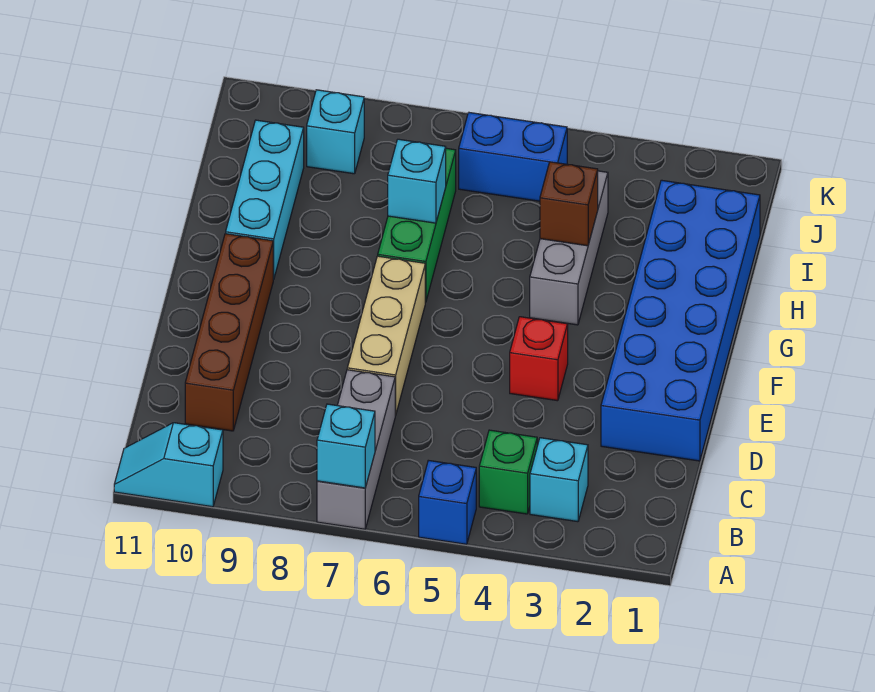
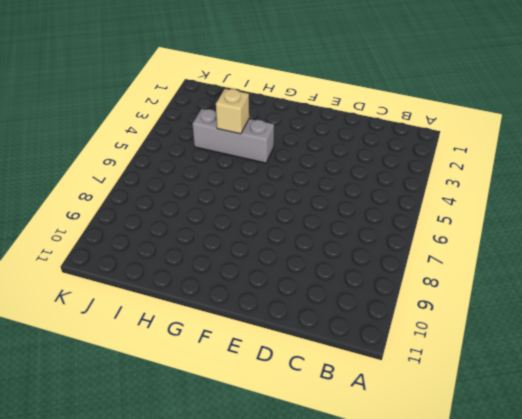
tan brick H4 level 2 -> brown brick H4 level 2
none -> blue brick A5 level 1
none -> grey brick A7:C7 level 1
none -> cyan slope A10:A11 level 1 top 10

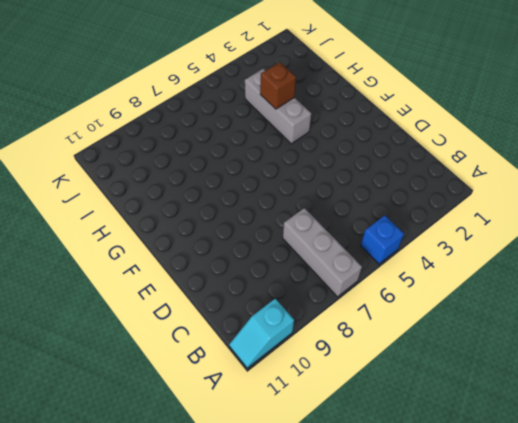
none -> cyan brick B3 level 1
none -> green brick B4 level 1
none -> brown brick C10:F10 level 1

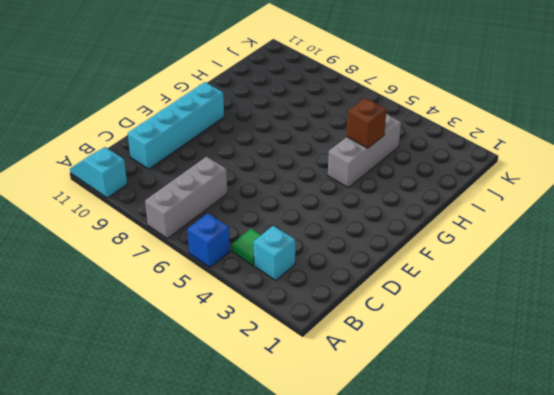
green tile B4 level 1 -> green brick B4 level 1
cyan brick C10:F10 level 1 -> brown brick C10:F10 level 1
none -> blue brick D1:I2 level 1
none -> tan brick D7:F7 level 1
none -> red brick E4 level 1

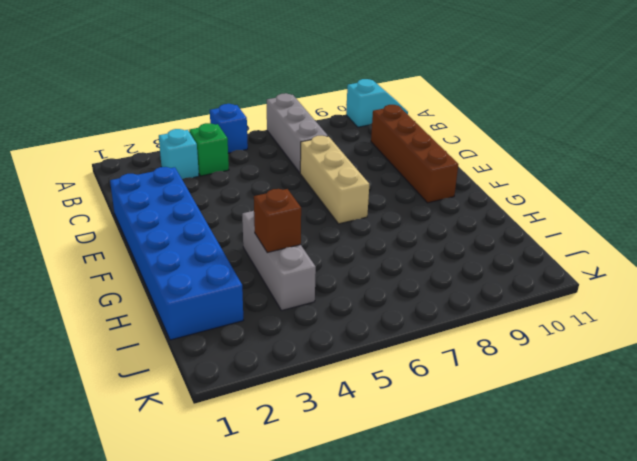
none -> red brick E4 level 1
none -> green brick G7:I7 level 1
none -> cyan brick G10:I10 level 1

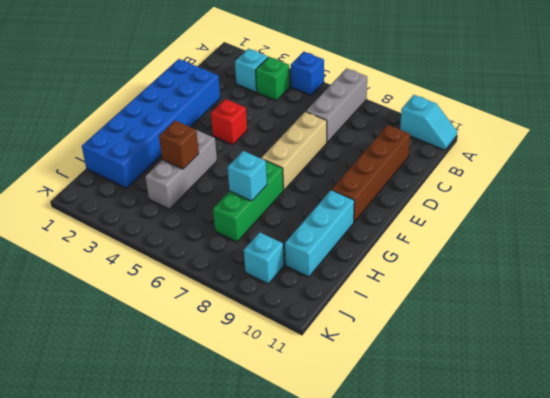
none -> blue brick J5:J6 level 1
none -> cyan brick A7 level 2

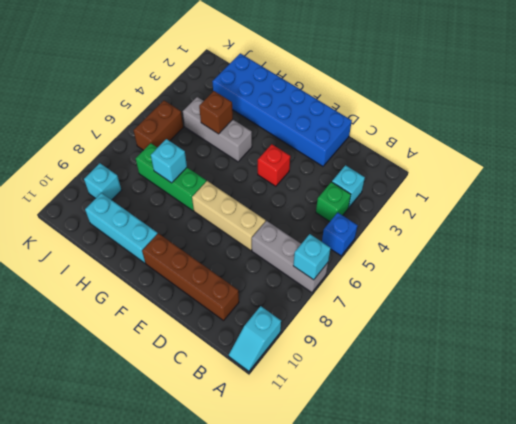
brown brick J5:J6 level 1 -> blue brick J5:J6 level 1

